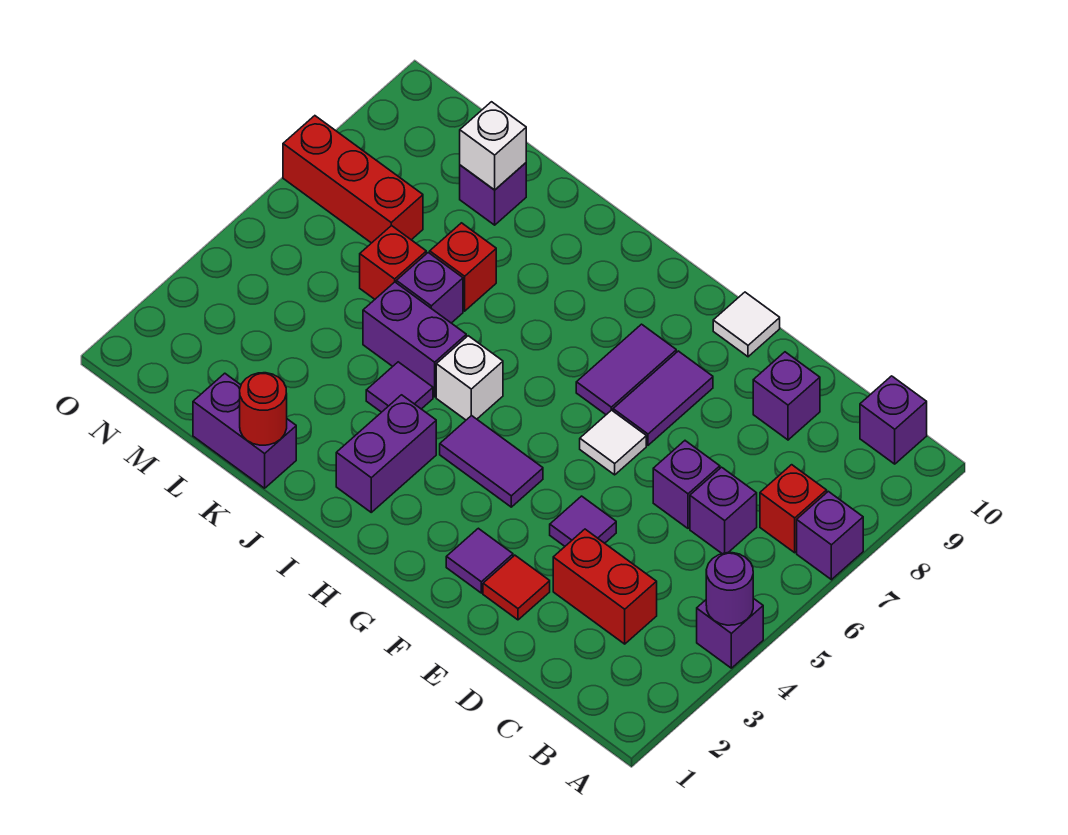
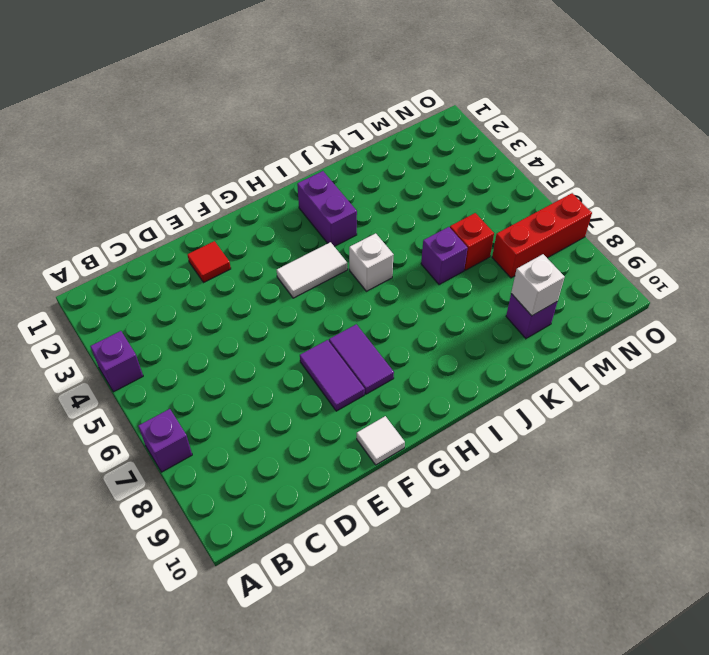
white tile G4:H4 level 1 -> purple tile G4:H4 level 1
none -> red brick B7 level 1
none -> purple brick B10 level 1
none -> red brick C3:D3 level 1

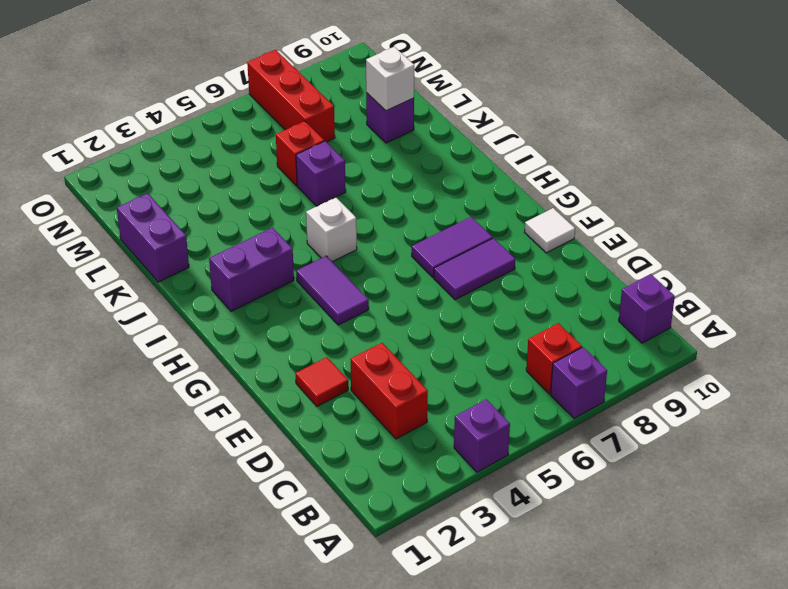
none -> purple brick C6 level 1
none -> purple brick D6 level 1
none -> purple brick D9 level 1

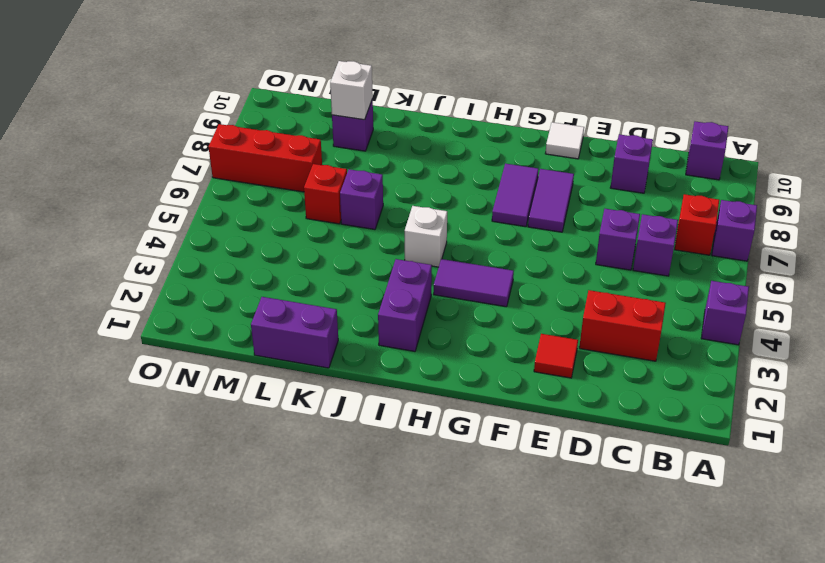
none -> purple tile E4 level 1
none -> purple tile F2 level 1
none -> white tile F6 level 1

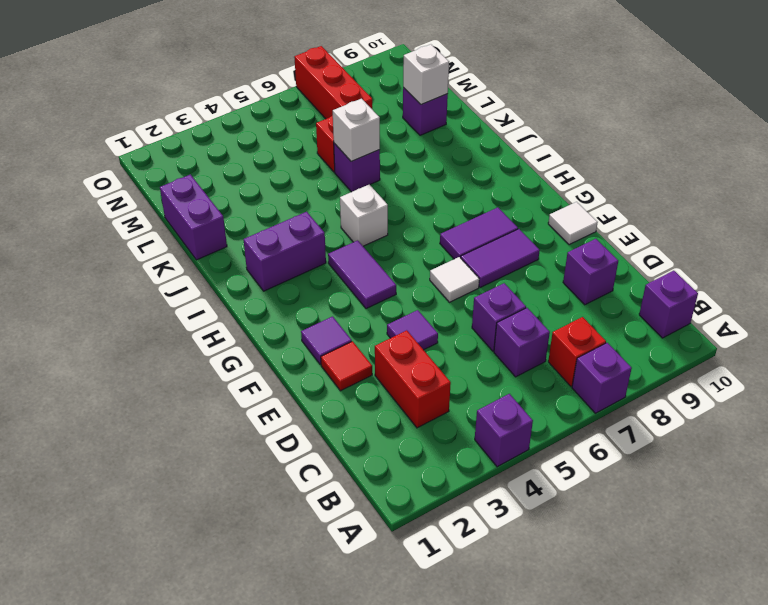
white brick K6 level 2 -> none
none -> purple tile J4 level 1
none -> purple brick J5:K5 level 1
none -> red brick K7 level 1

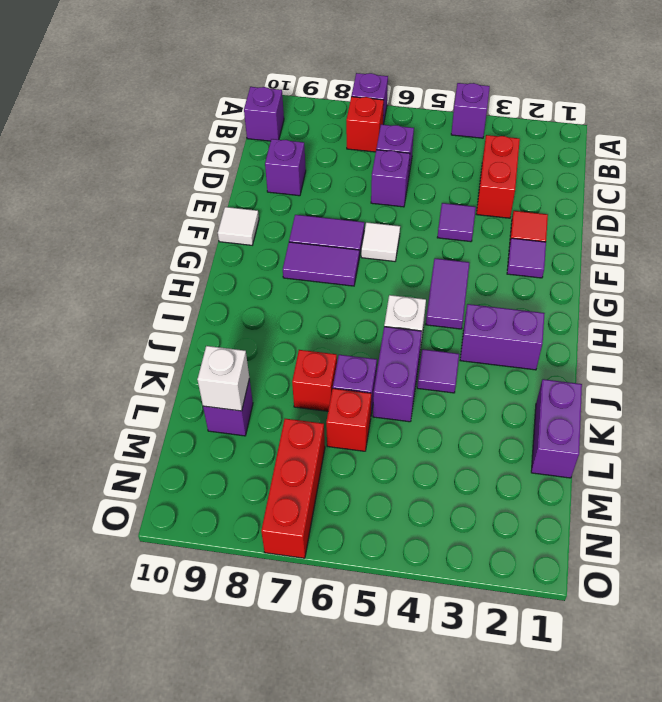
none -> purple round brick A4 level 2
none -> red round brick K1 level 2

